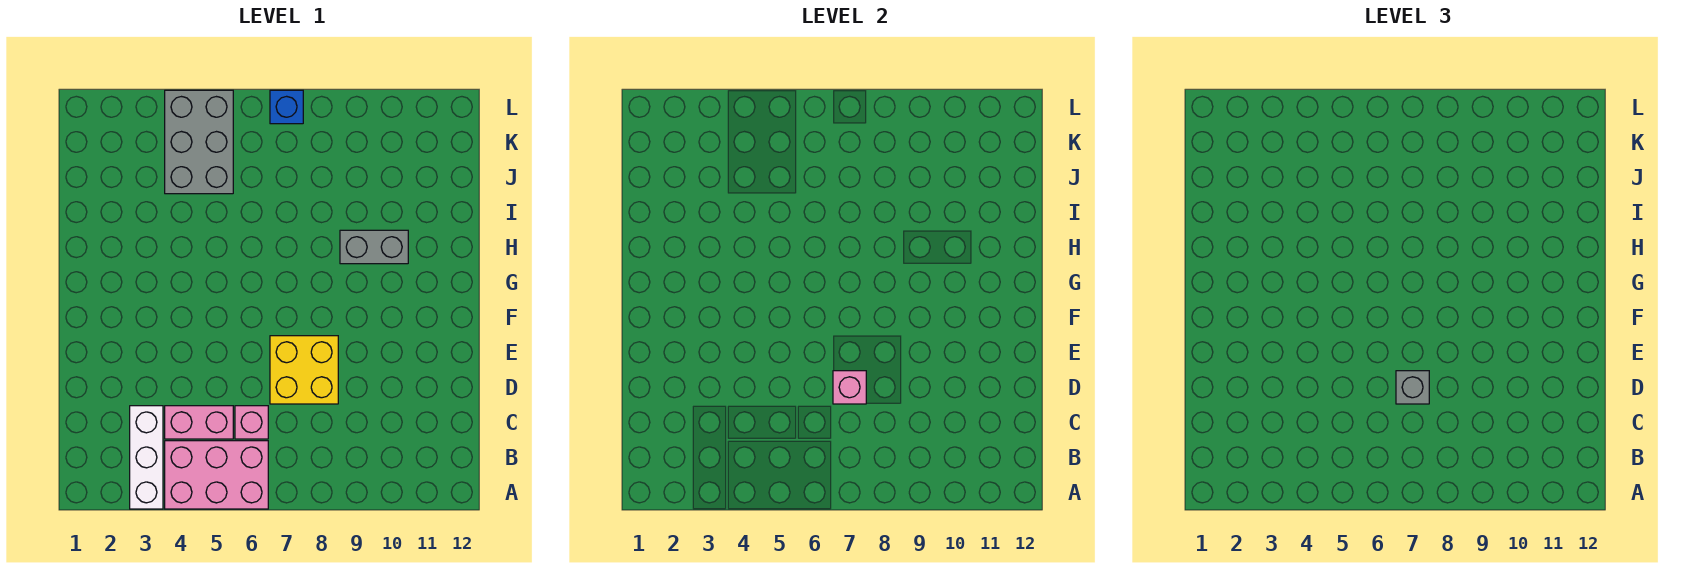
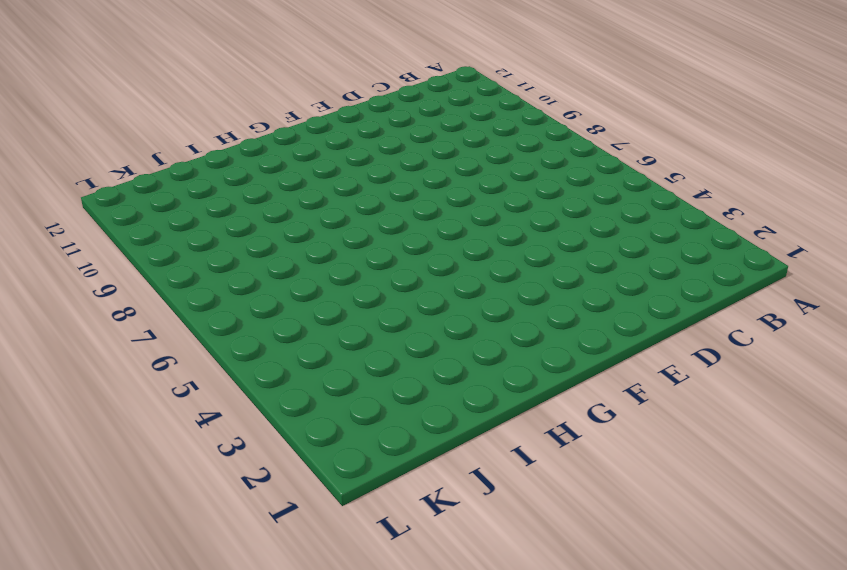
none -> white brick A3:C3 level 1
none -> pink brick A4:B6 level 1

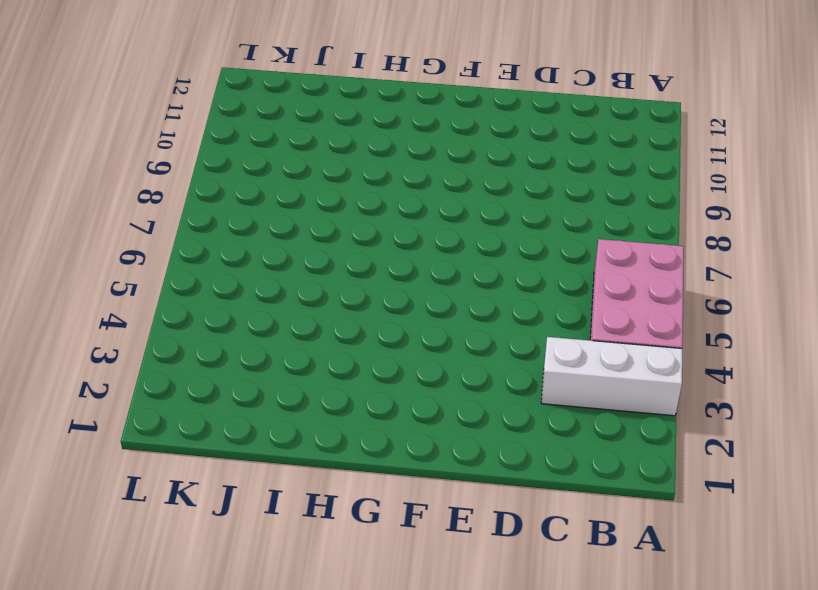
none -> pink brick C4:C5 level 1
none -> pink brick C6 level 1

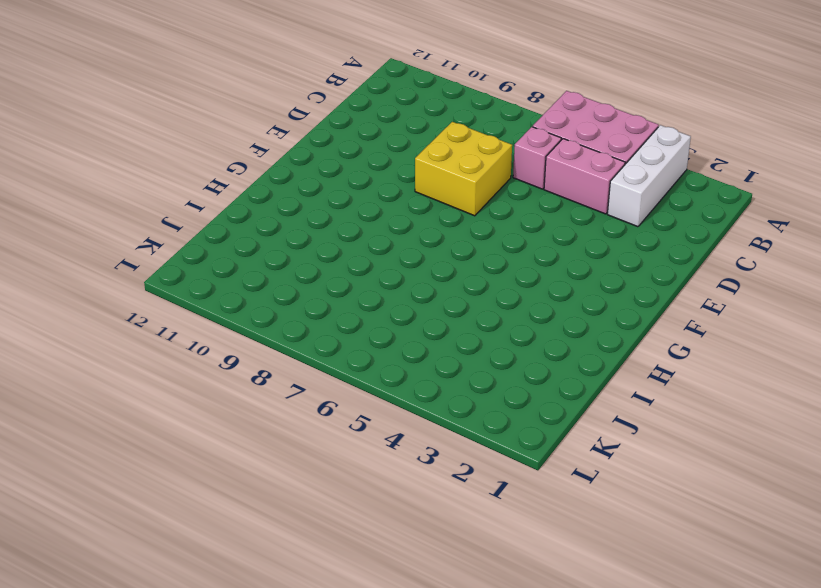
none -> grey brick H9:H10 level 1
none -> grey brick J4:L5 level 1

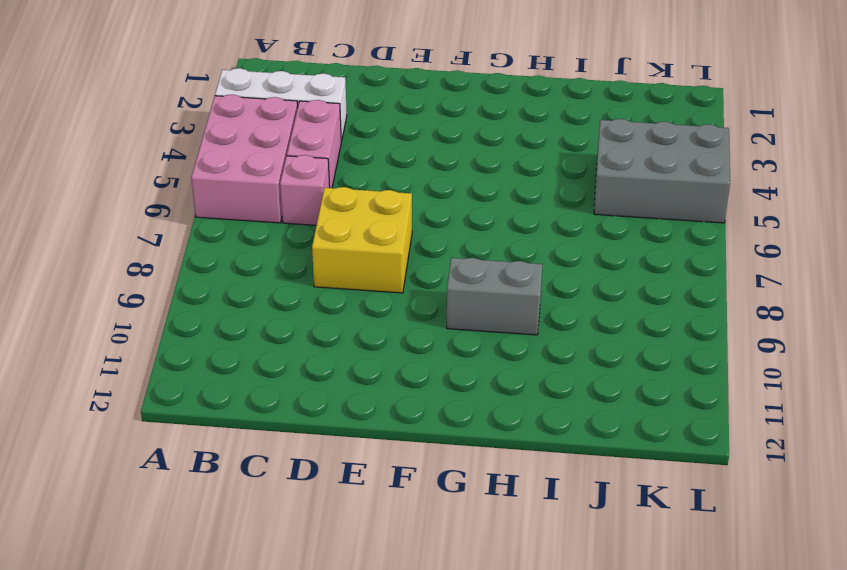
grey brick G9:H9 level 1 -> grey brick H9:H10 level 1
none -> blue brick L7 level 1
none -> pink brick D7 level 2

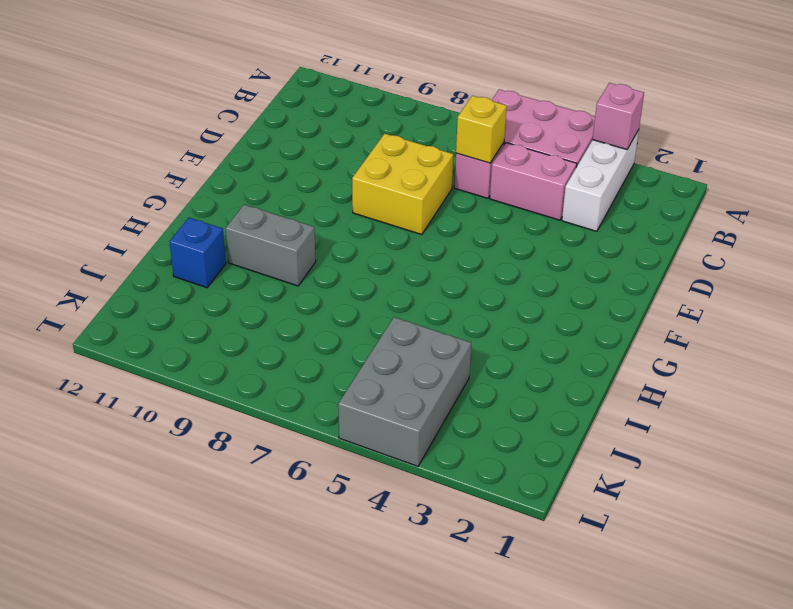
pink brick A3 level 2 -> pink brick D7 level 2
yellow brick C6 level 2 -> none
blue brick I11 level 1 -> blue brick L7 level 1
none -> grey brick D7 level 3

